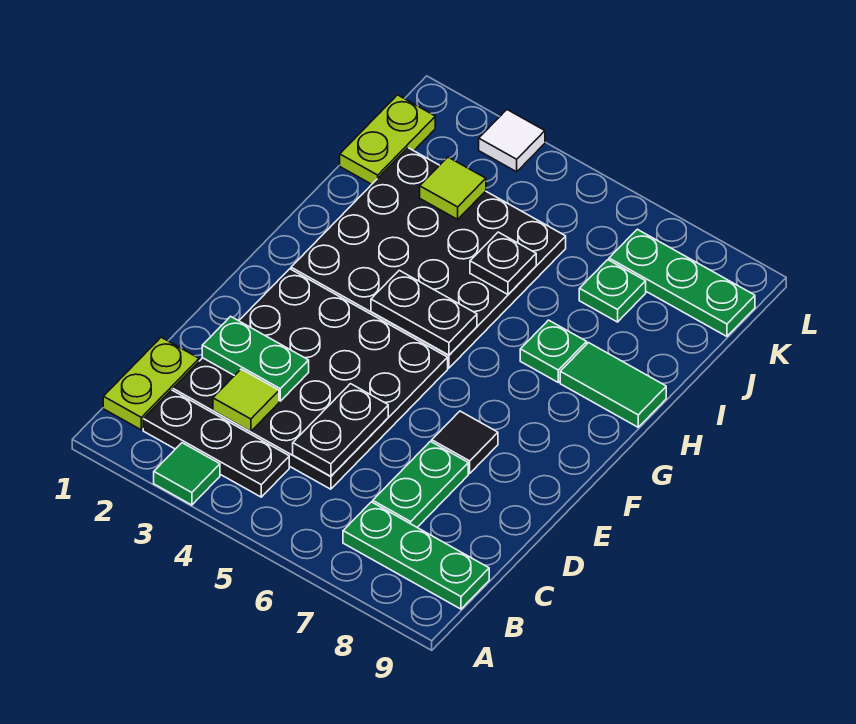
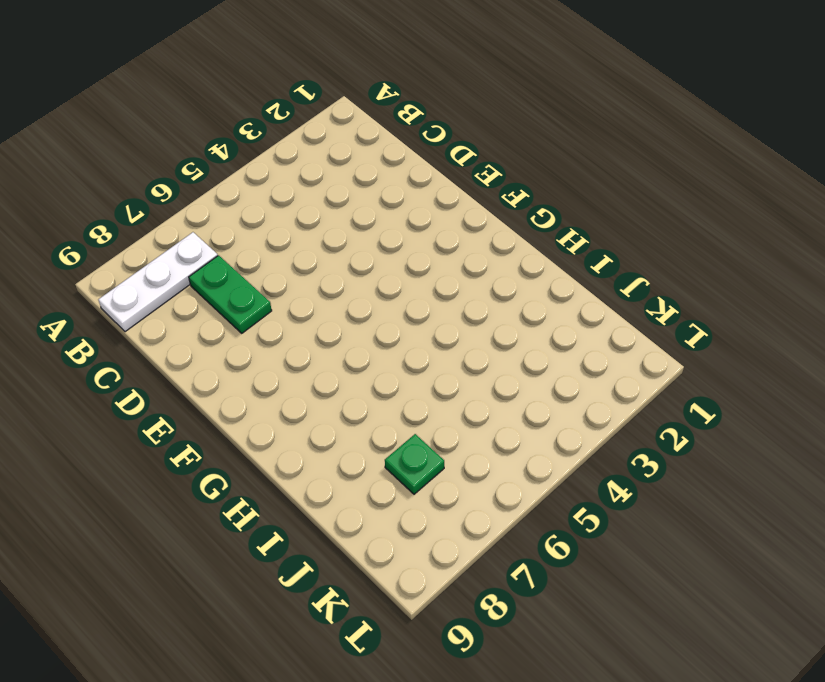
white plate B7:B9 level 1 -> green plate B7:B9 level 1
none -> green tile A3 level 1
none -> lime plate B1:C1 level 1
none -> black plate B2:B4 level 1

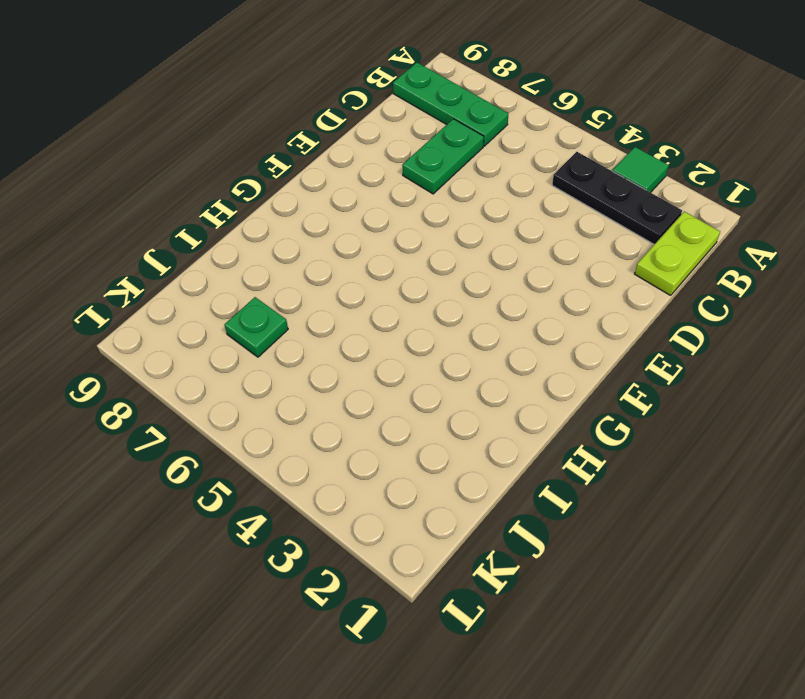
none -> black plate C2:F5 level 1
none -> black tile E7 level 1
none -> black plate G2:J5 level 1

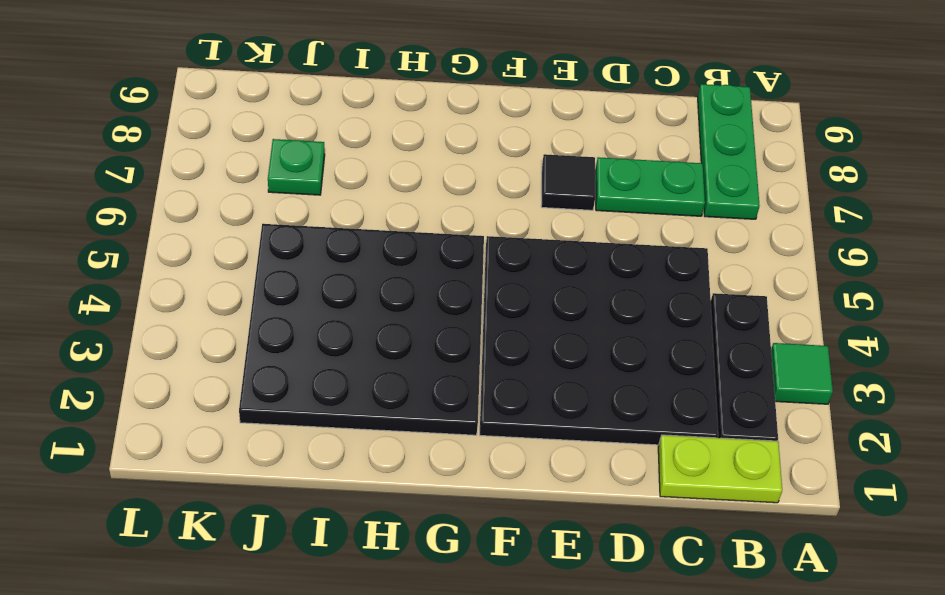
none -> green plate H7 level 1
none -> green tile H8:H9 level 1
none -> lime plate J1:K1 level 1

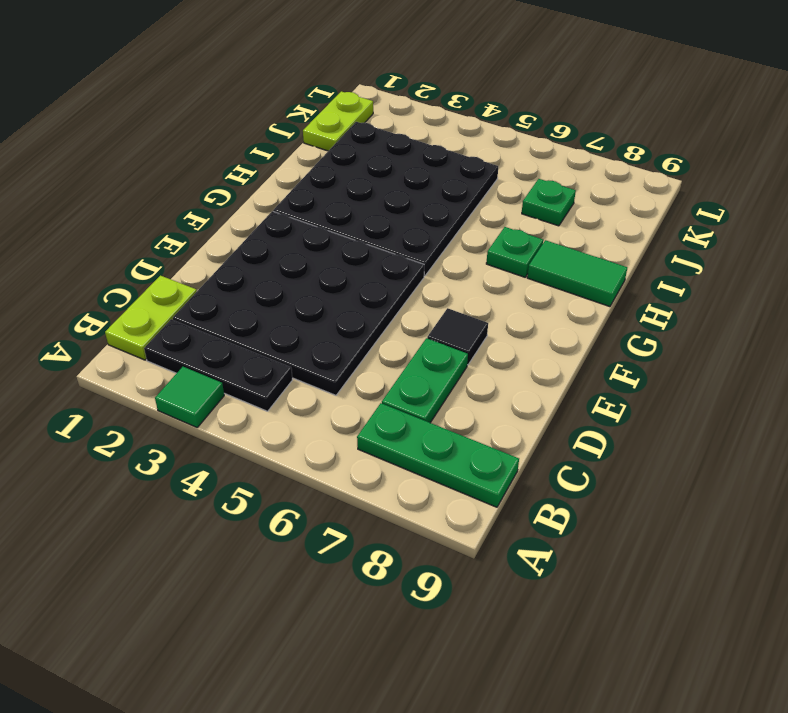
none -> green plate K7:K9 level 1
none -> white tile L3 level 1
none -> lime tile C3 level 2

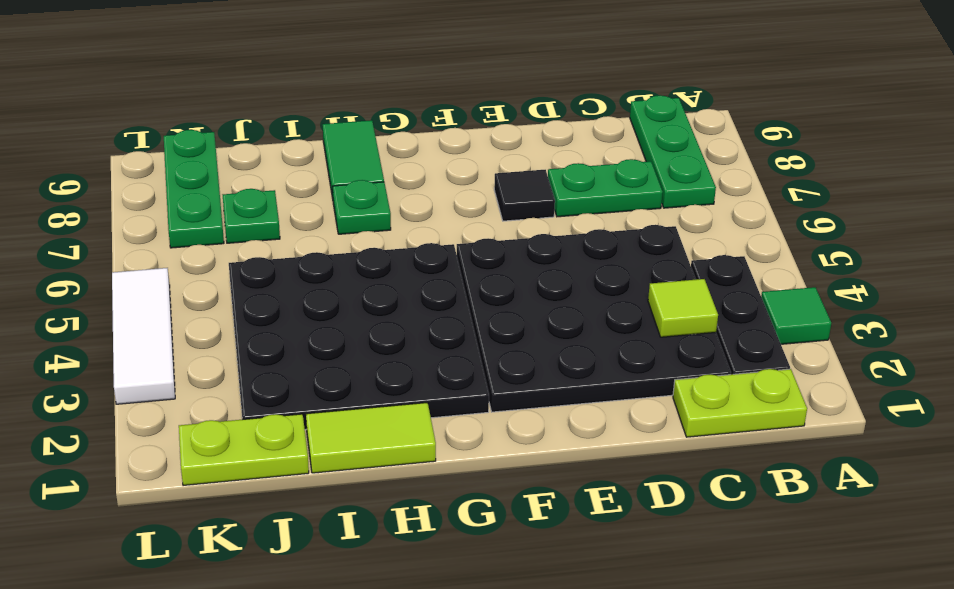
lime tile H1:I1 level 1 -> none
white tile L3:L5 level 1 -> white tile L3 level 1
none -> black plate C5:D5 level 2
none -> green plate D2:D3 level 2
none -> black plate G4:G5 level 2

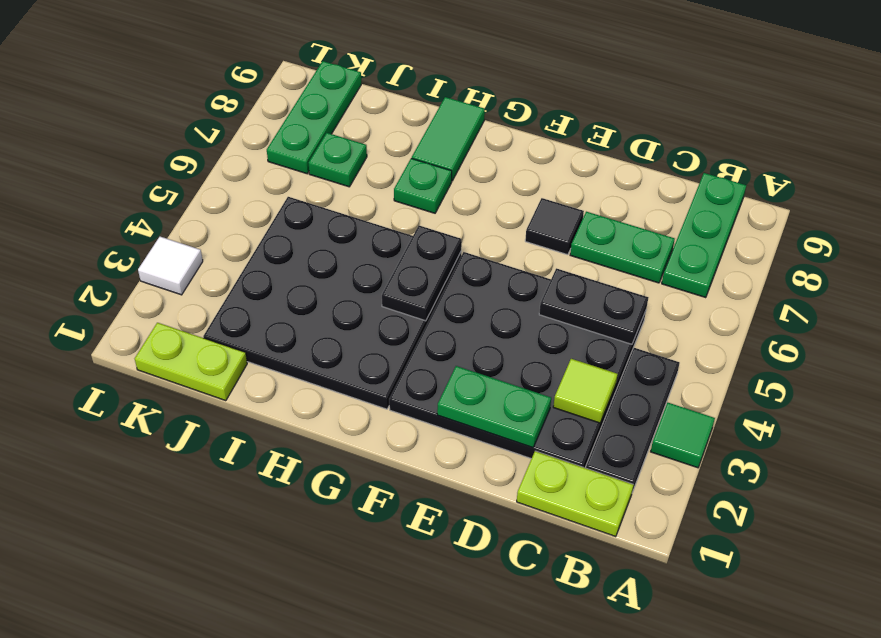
green plate D2:E2 level 2 -> green plate D2:D3 level 2
none -> black plate I5 level 2
none -> lime tile J3 level 2

